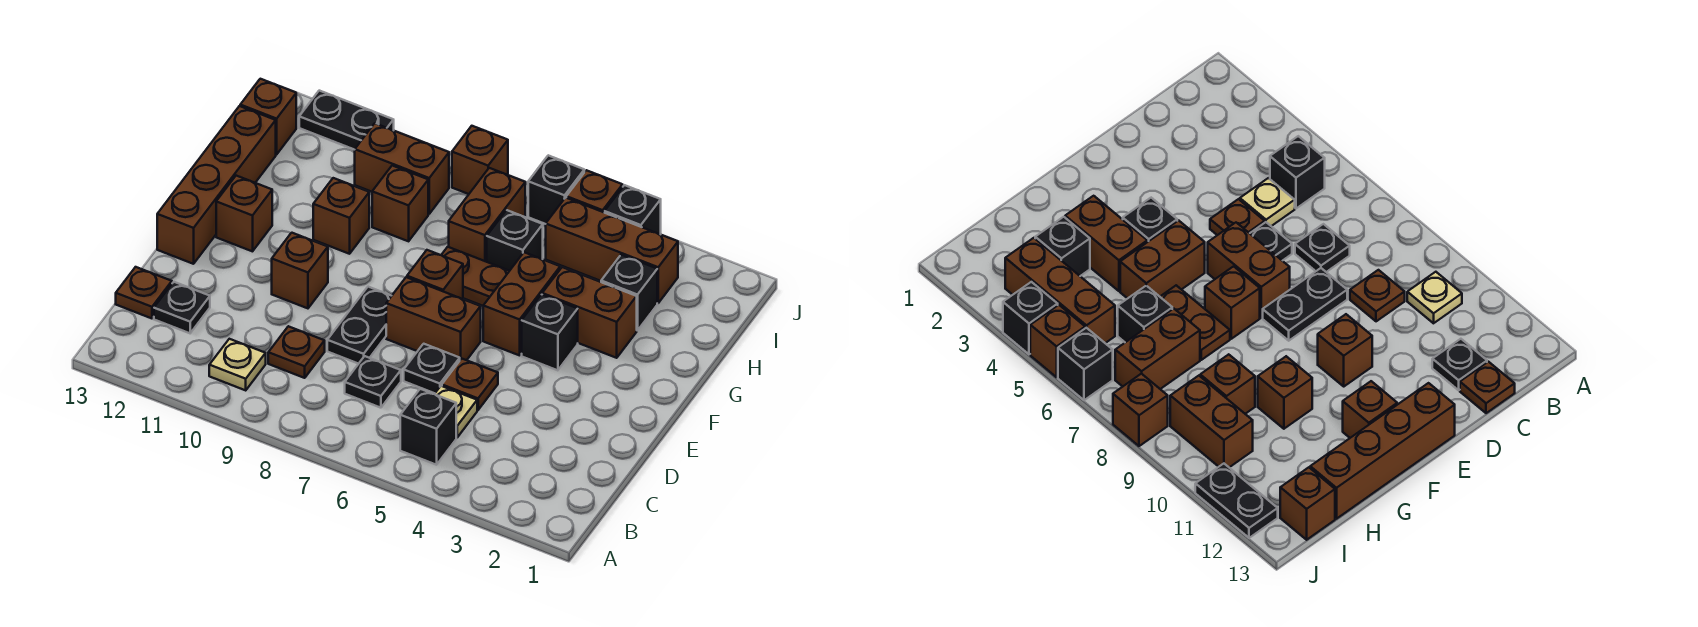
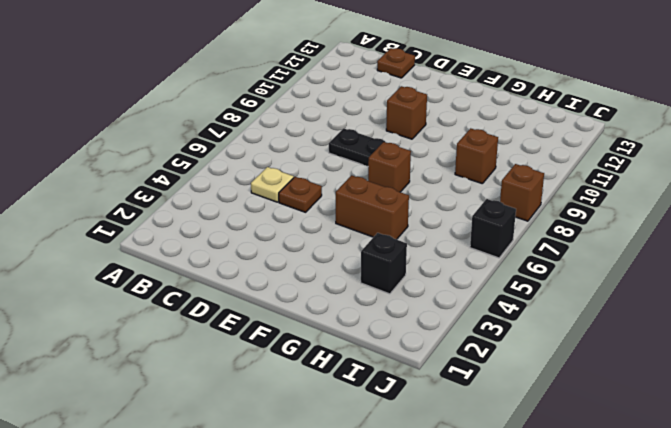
none -> black brick B5 level 1
none -> tan plate B10 level 1
none -> black plate C7 level 1
none -> brown plate C9 level 1

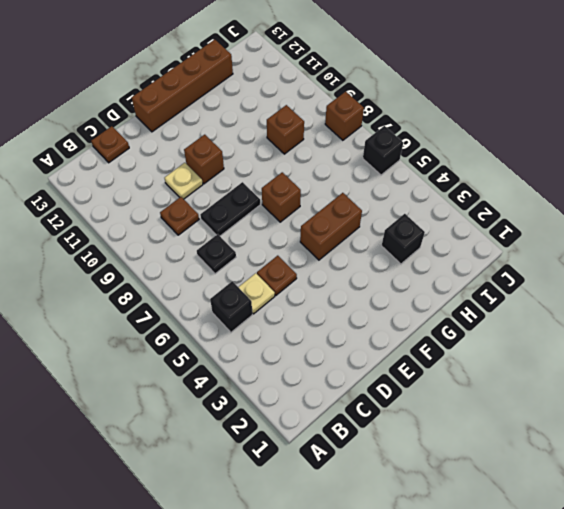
tan plate D10 level 1 -> tan plate B10 level 1
none -> black plate C12 level 1
none -> black plate D6 level 1
none -> brown brick E6:E7 level 1
none -> black brick F4 level 1

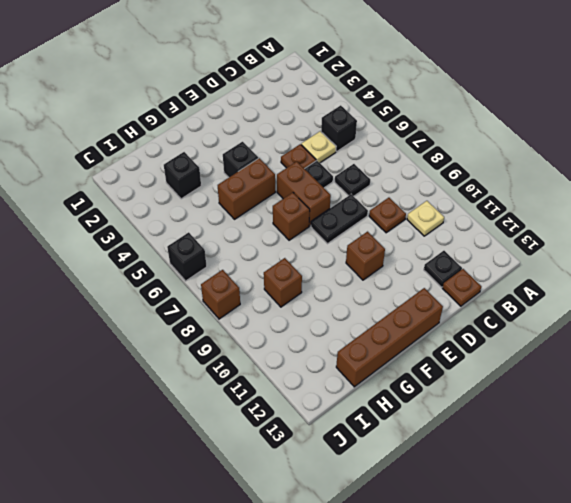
none -> brown brick F12 level 1
none -> brown brick G3:G4 level 1
none -> brown plate G6:G7 level 1
none -> brown brick G10 level 1

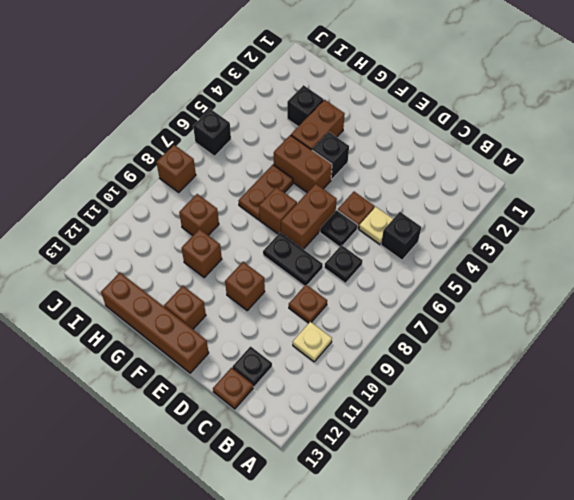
none -> black brick H6 level 1
none -> brown brick H7:I7 level 1
none -> brown brick I3:I5 level 1
none -> brown brick I9:I10 level 1

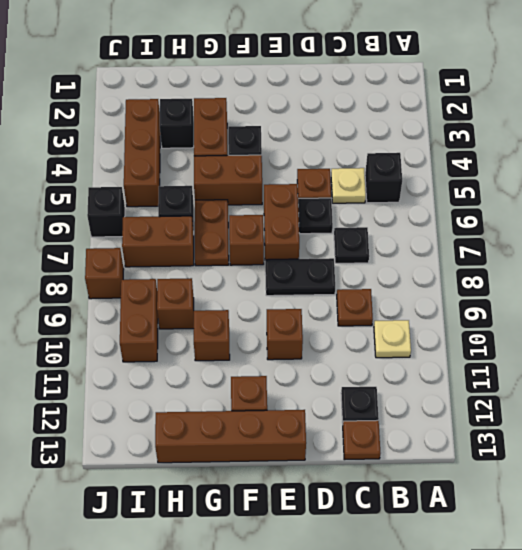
none -> brown brick I13 level 1
none -> black brick J4 level 1
none -> brown brick J5 level 1
none -> black plate J11:J12 level 1

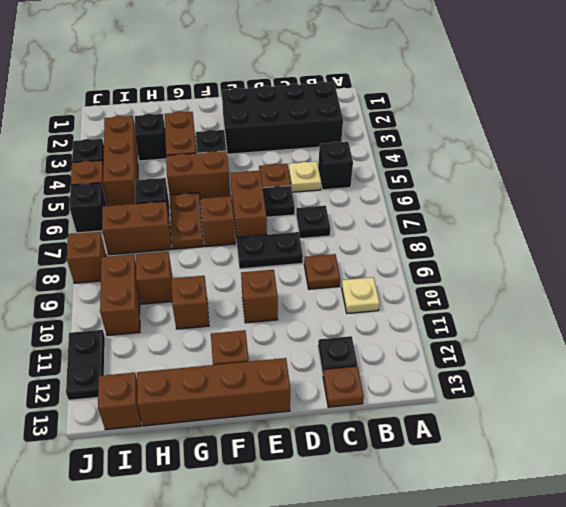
black brick B2:E3 level 1 -> none

